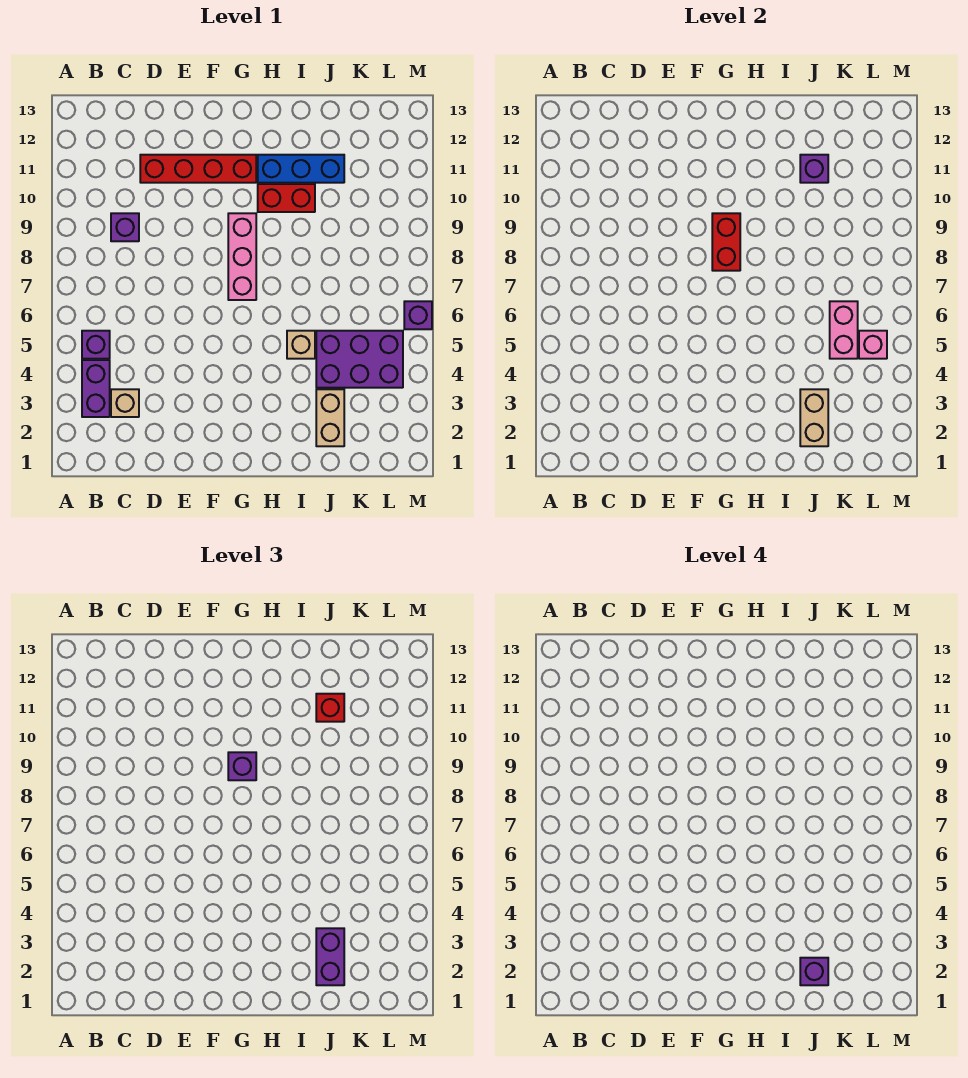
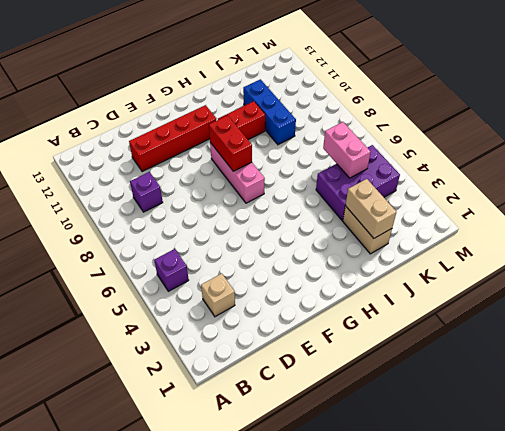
blue brick J9:J11 level 1 -> blue brick H11:J11 level 1
none -> purple brick B3:B4 level 1
none -> tan brick I5 level 1
none -> purple brick M6 level 1

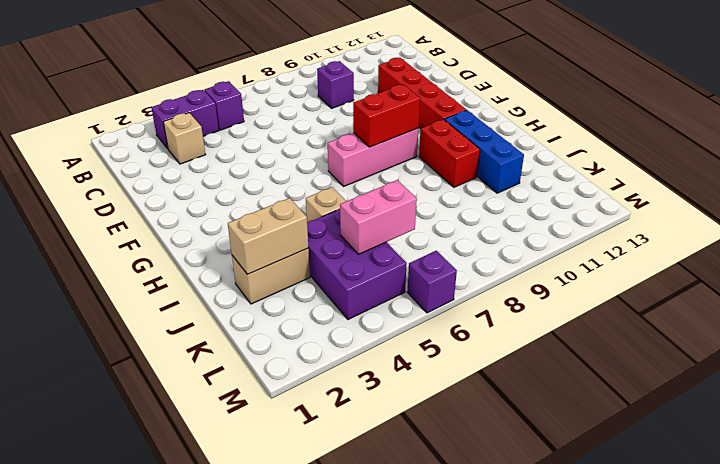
none -> purple brick J11 level 2
none -> pink brick L5 level 2
none -> purple brick G9 level 3

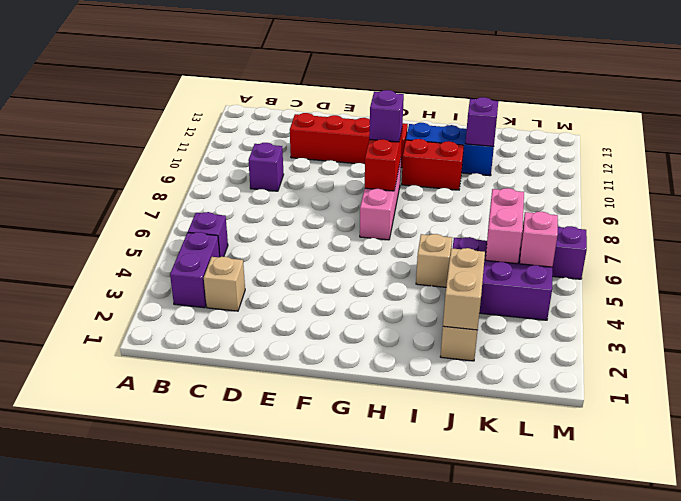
none -> purple brick J2:J3 level 3
none -> red brick J11 level 3
none -> purple brick J2 level 4

